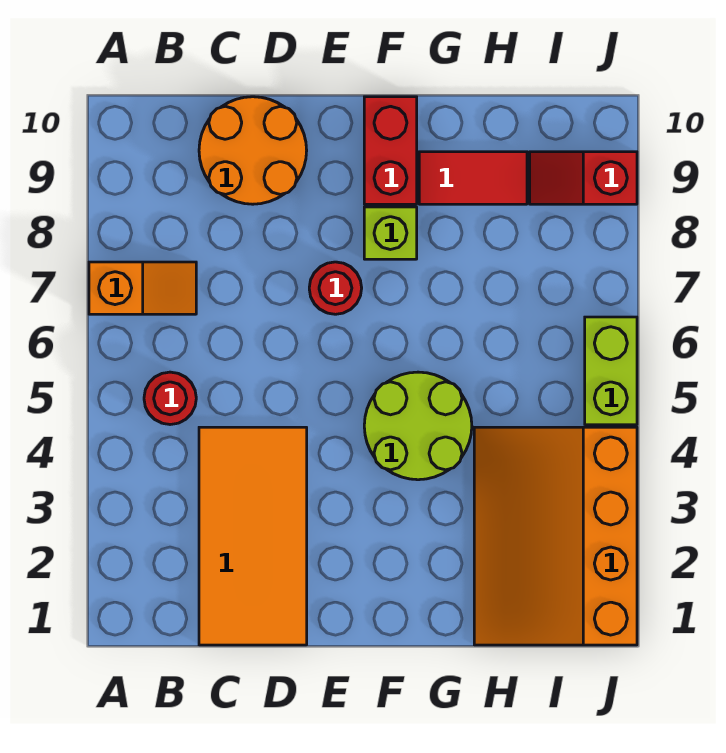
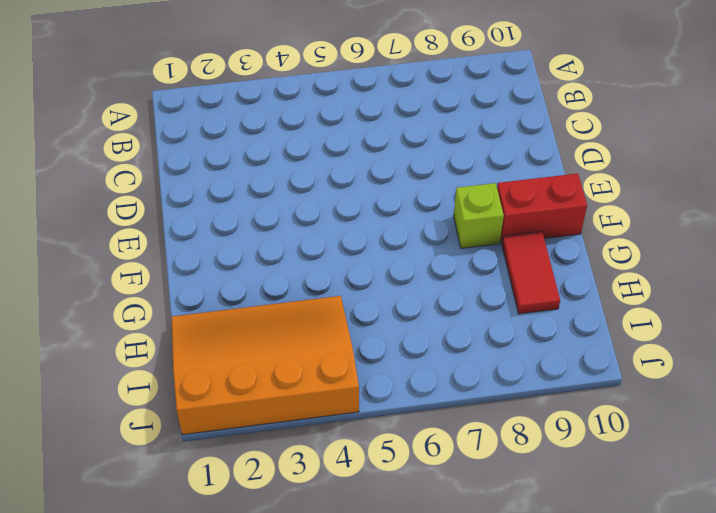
none -> orange slope A7:B7 level 1 top A
none -> red round brick B5 level 1
none -> orange tile C1:D4 level 1

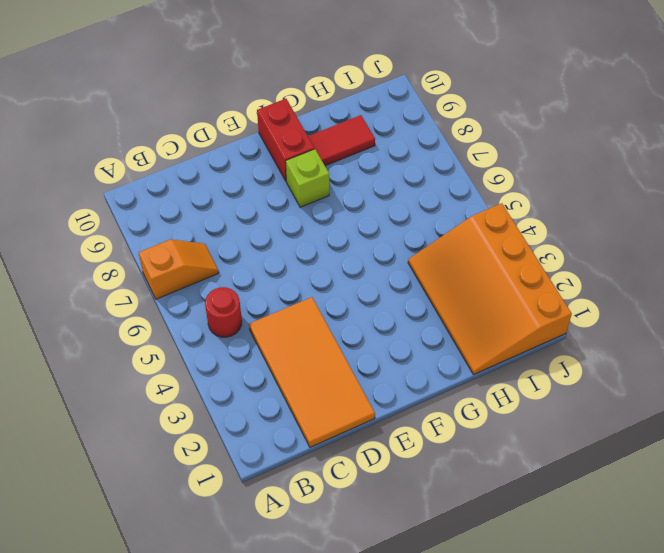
none -> orange round brick C9:D10 level 1
none -> red round brick E7 level 1
none -> lime round brick F4:G5 level 1

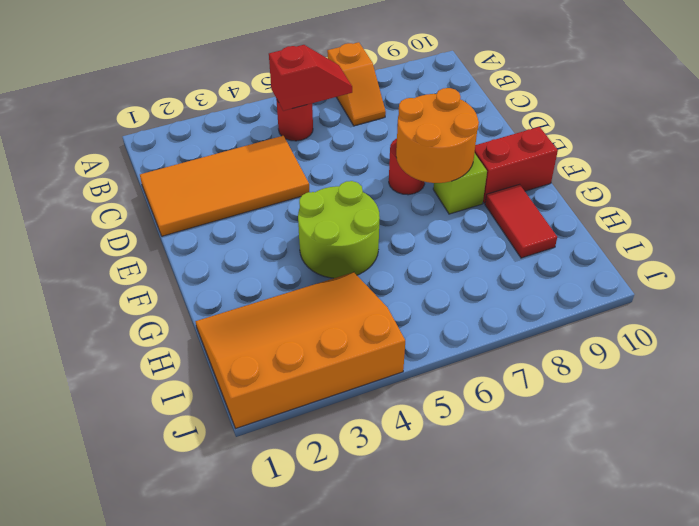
red slope B5:B6 level 2 top 5 -> red slope I9:J9 level 1 top J
orange round brick E7:F8 level 2 -> orange round brick C9:D10 level 1
none -> lime brick J5:J6 level 1

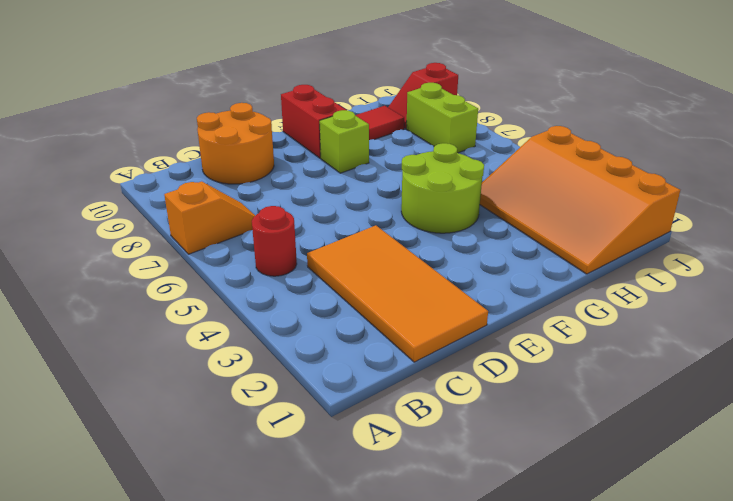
lime brick I7:I8 level 1 -> lime brick J5:J6 level 1
none -> red round brick E7 level 1

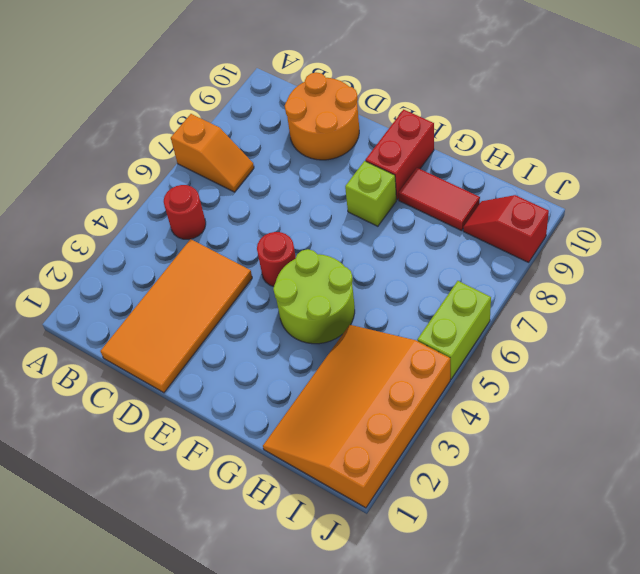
red round brick E5 level 1 -> red round brick E7 level 1

